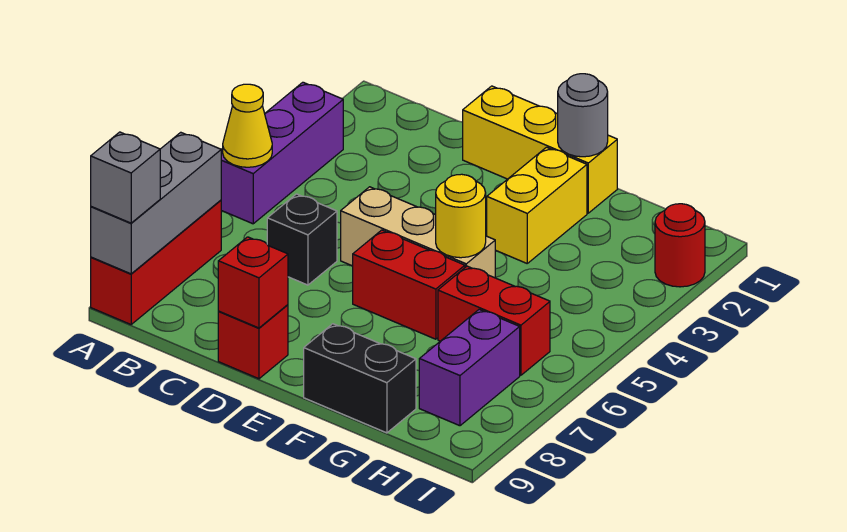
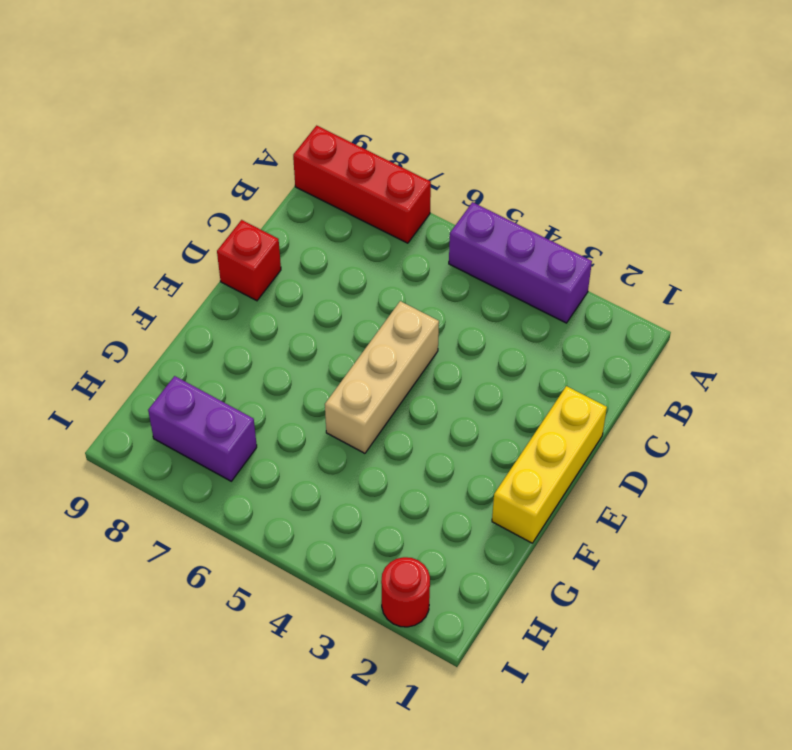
none -> black brick C6 level 1
none -> red brick E6:F6 level 1
none -> yellow brick F2:F3 level 1

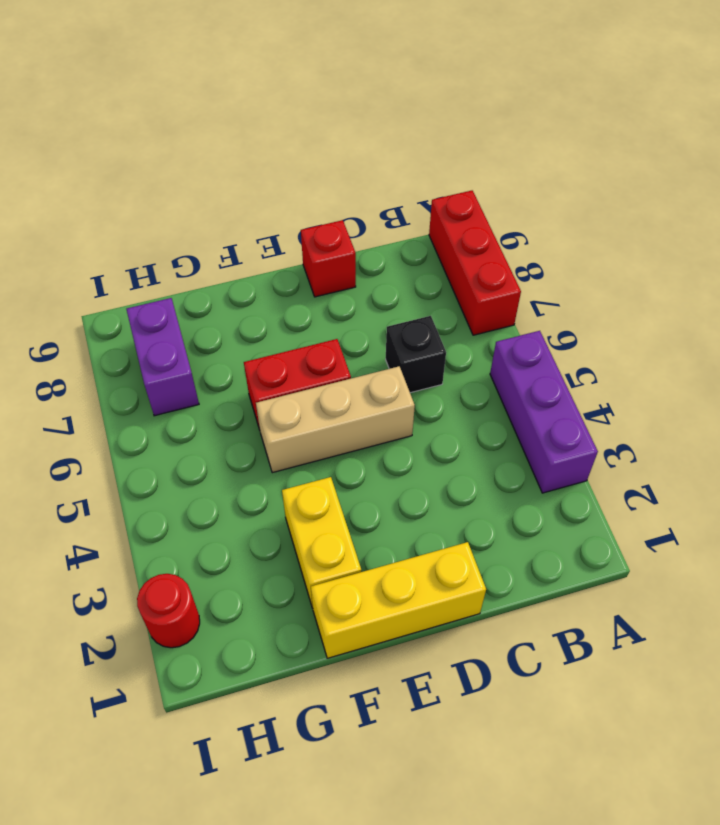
none -> black brick F9:G9 level 1
none -> red brick G6:H6 level 1
none -> yellow cone A5 level 2

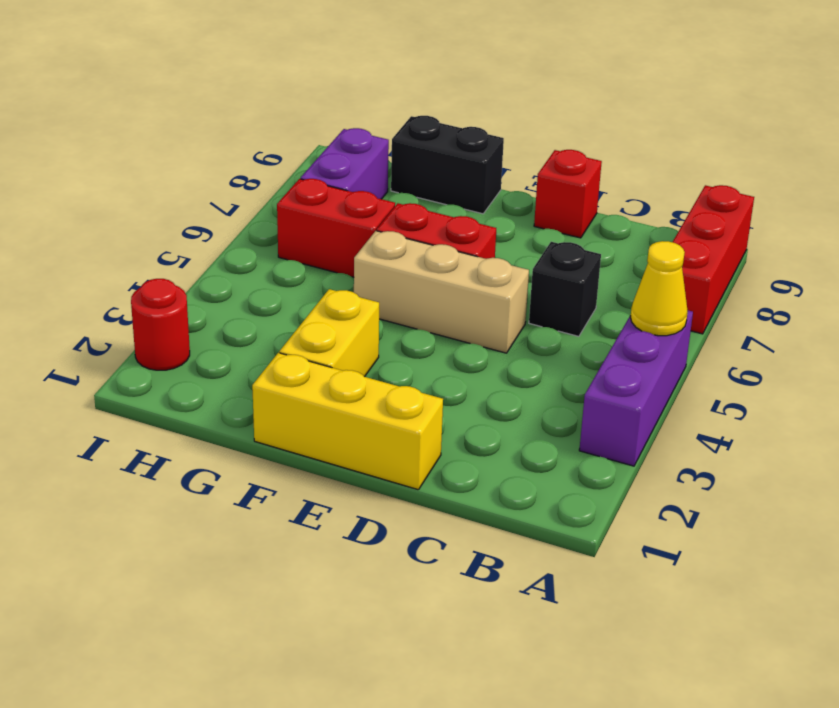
none -> grey brick A7:A9 level 2
none -> red brick D9 level 2
none -> grey round brick F1 level 2

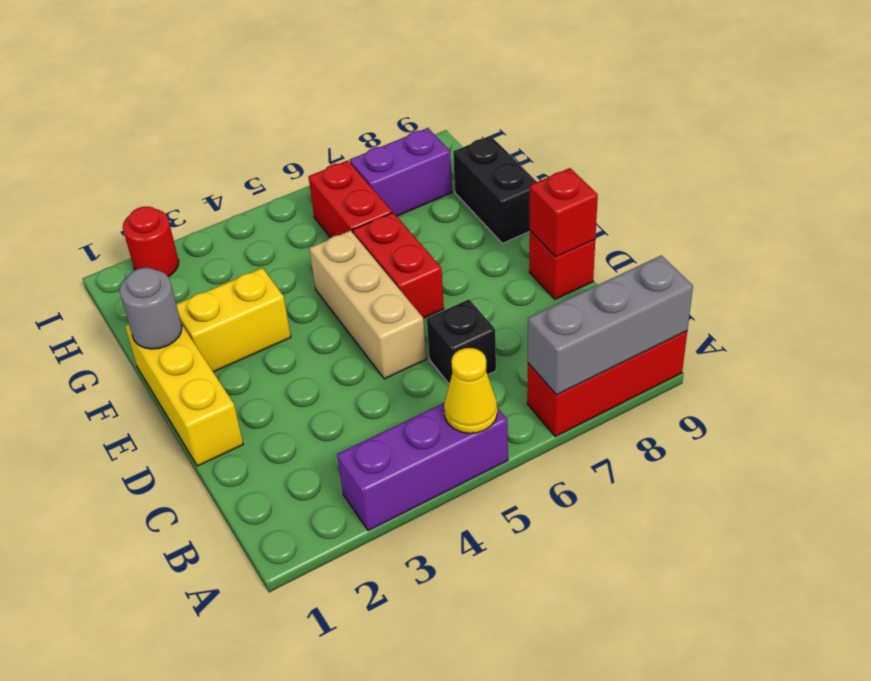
none -> yellow round brick F5 level 2
none -> grey brick A9 level 3

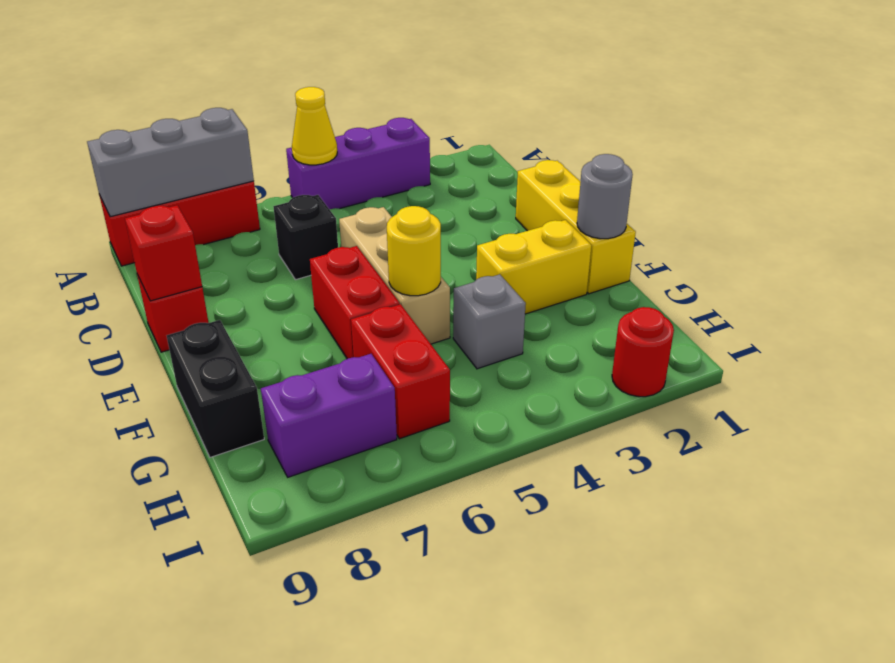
grey brick G4 level 1 -> grey brick A9 level 3

